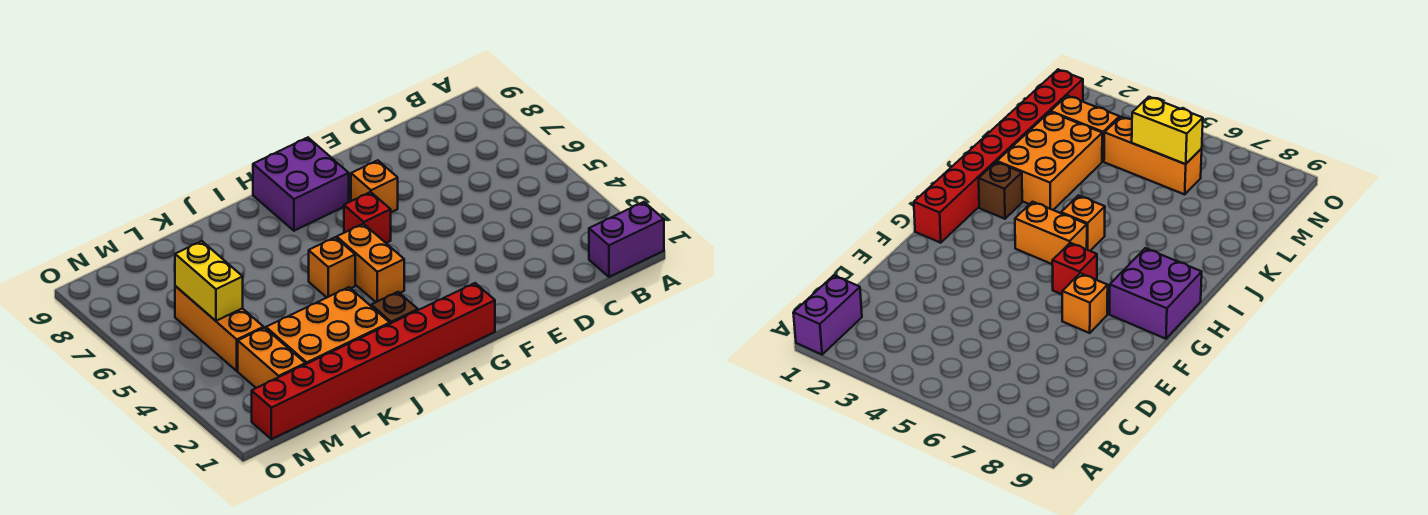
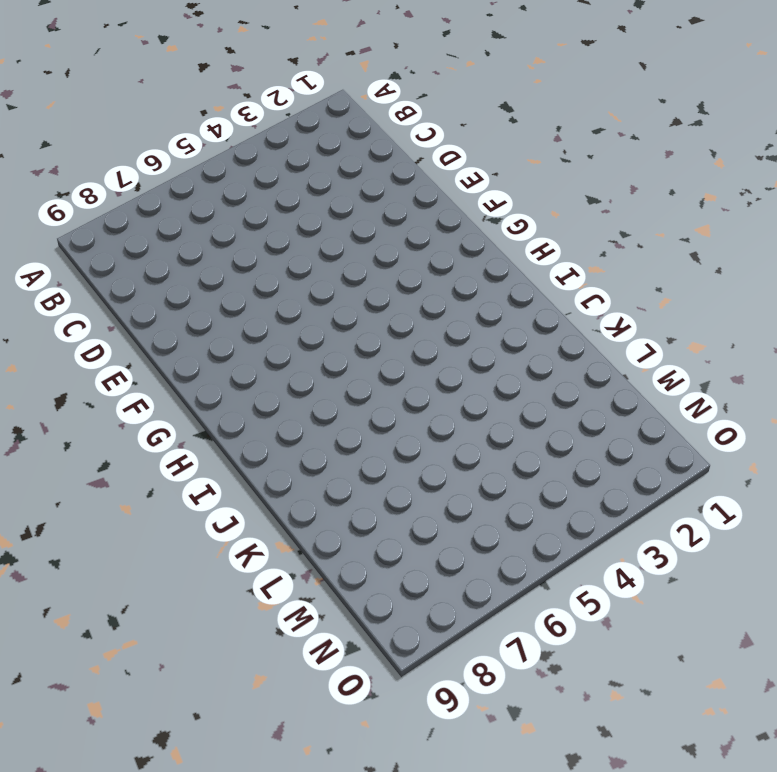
none -> purple brick A1:B1 level 1
none -> orange brick F7 level 1
none -> red brick G1:N1 level 1

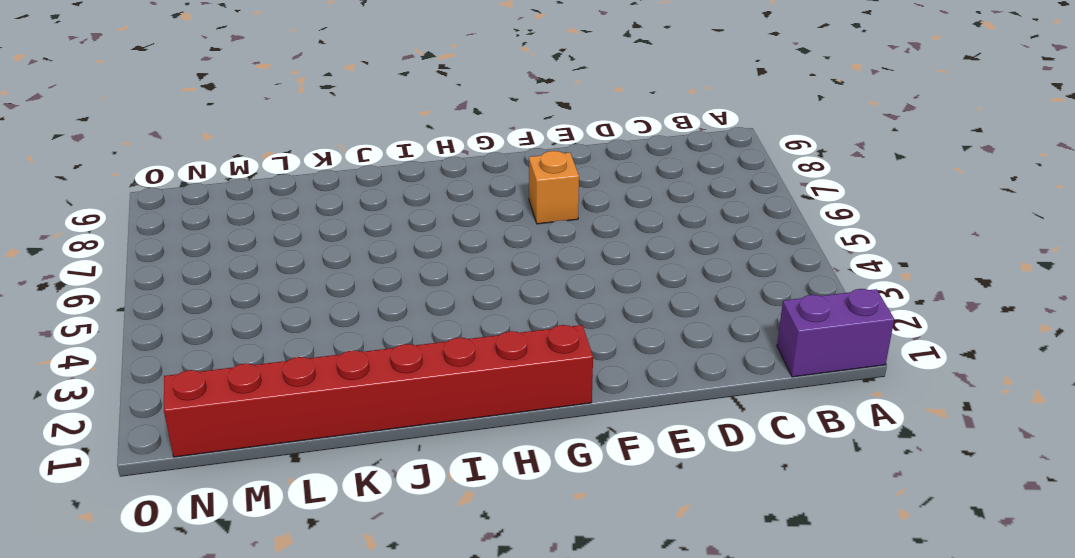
none -> red brick G6 level 1
none -> purple brick G8:H9 level 1
none -> orange brick H4:H5 level 1

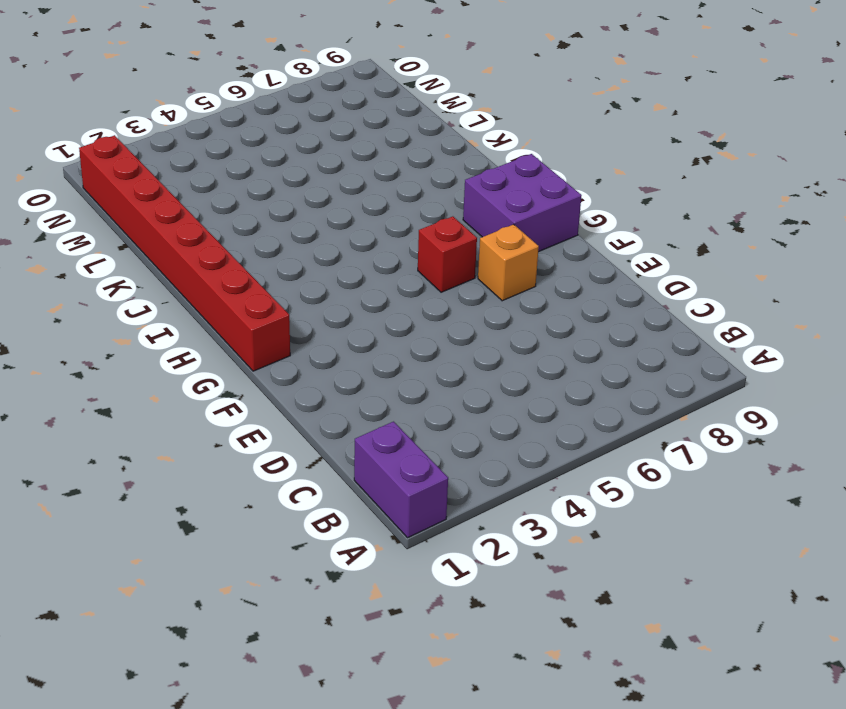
none -> orange brick H4:H5 level 1
none -> brown brick I2 level 1
none -> orange brick I5 level 1

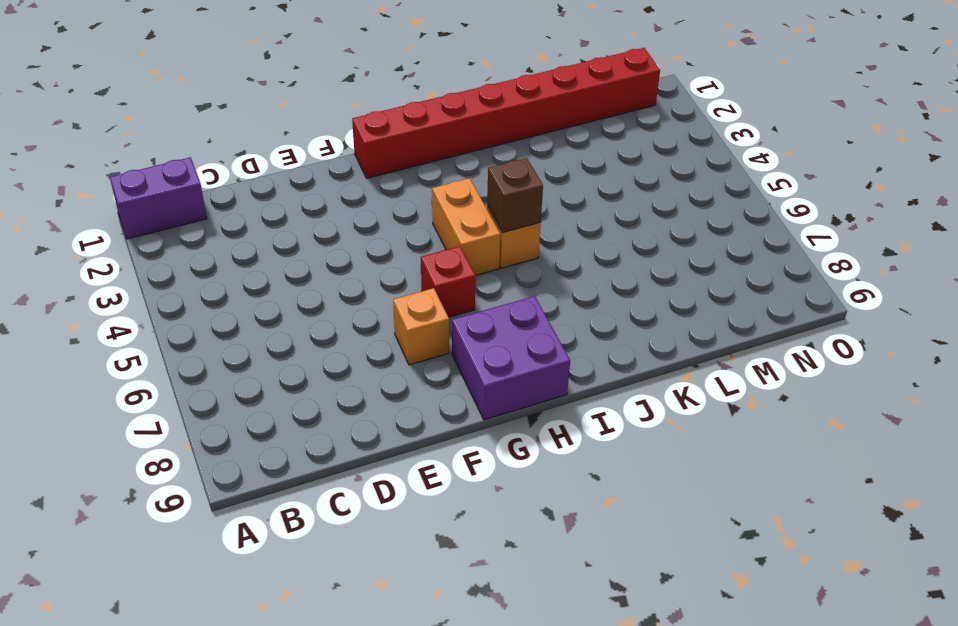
brown brick I5 level 2 -> brown brick I2 level 1
none -> orange brick J2:L3 level 1
none -> orange brick M2:M3 level 1
none -> orange brick M4:M6 level 1

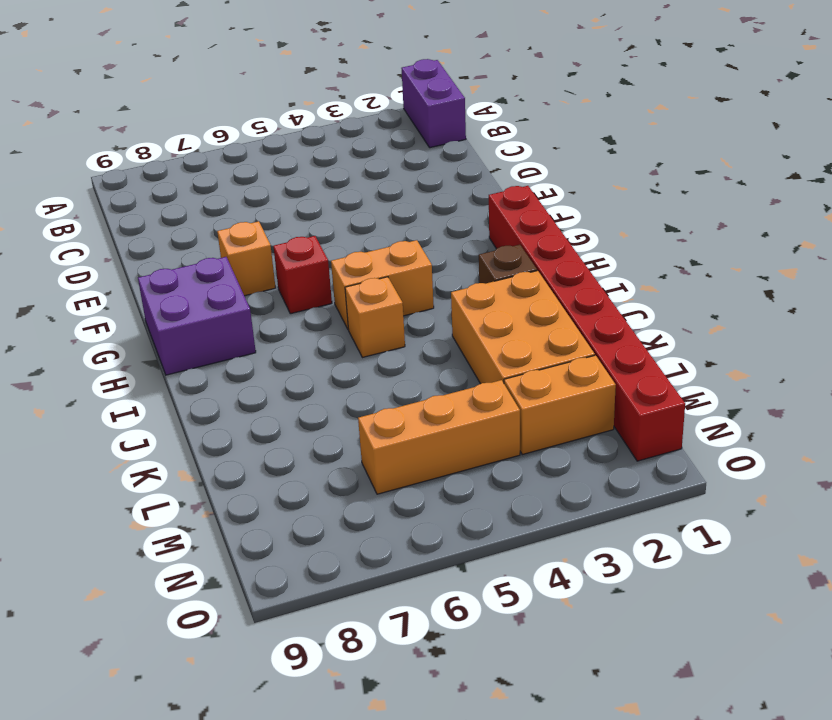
none -> yellow brick M5:M6 level 2

